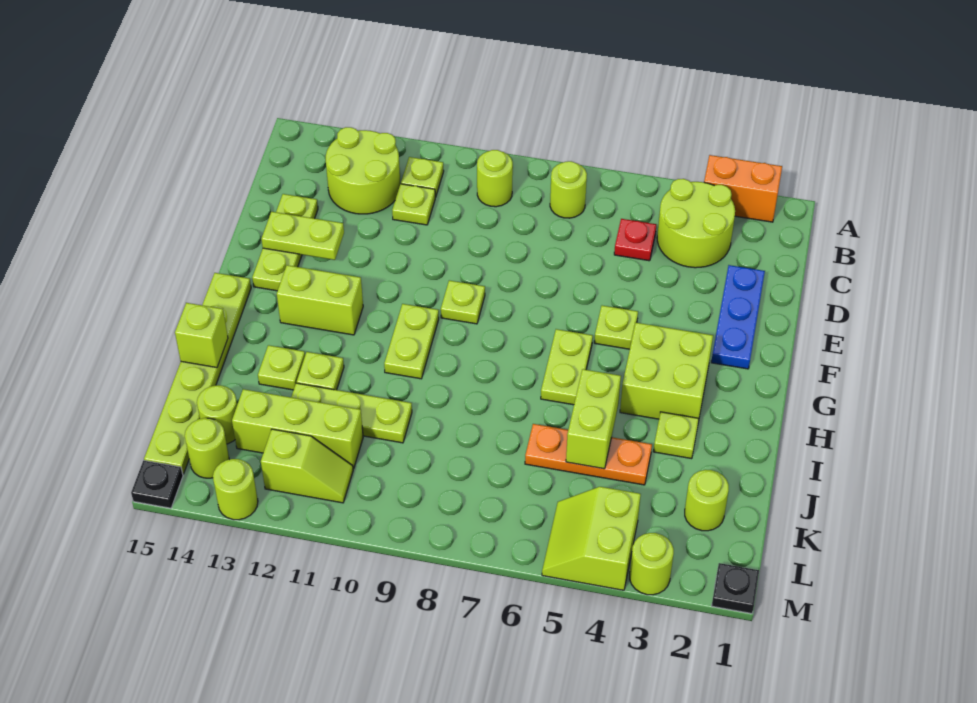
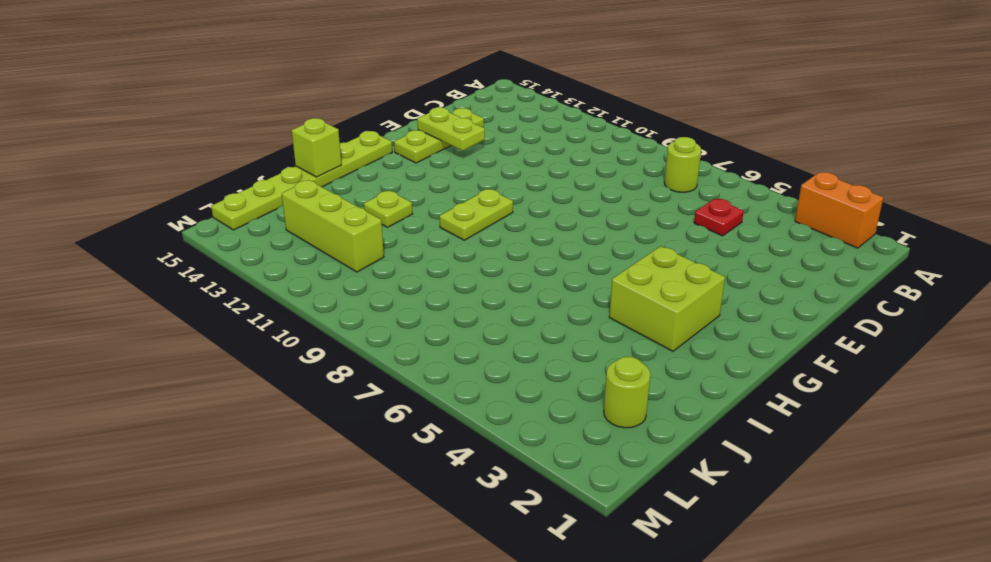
none -> lime round brick B3:C4 level 1
none -> lime round brick B9 level 1
none -> lime plate B11 level 1
none -> lime round brick B12:C13 level 1

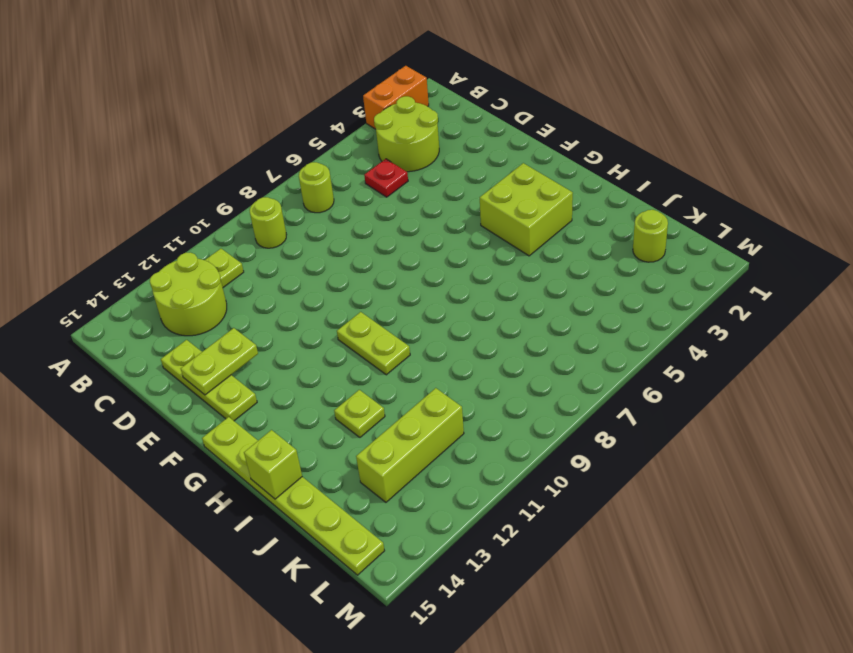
none -> lime plate C11 level 1
none -> blue plate D2:F2 level 1
none -> lime plate F5 level 1
none -> lime plate F9 level 1

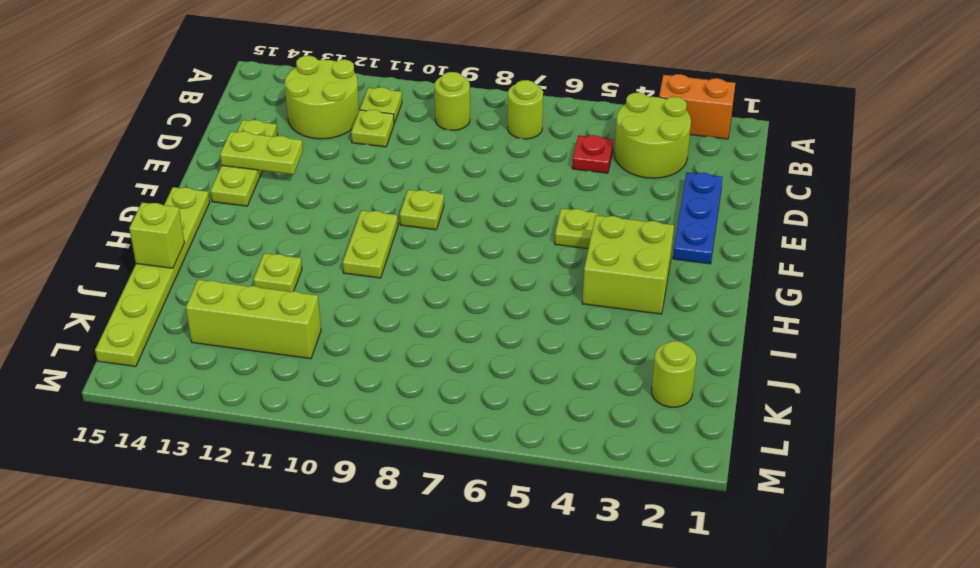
none -> lime plate G6:H6 level 1
none -> lime brick G12:G13 level 1
none -> lime plate I3 level 1
none -> lime plate I13 level 1

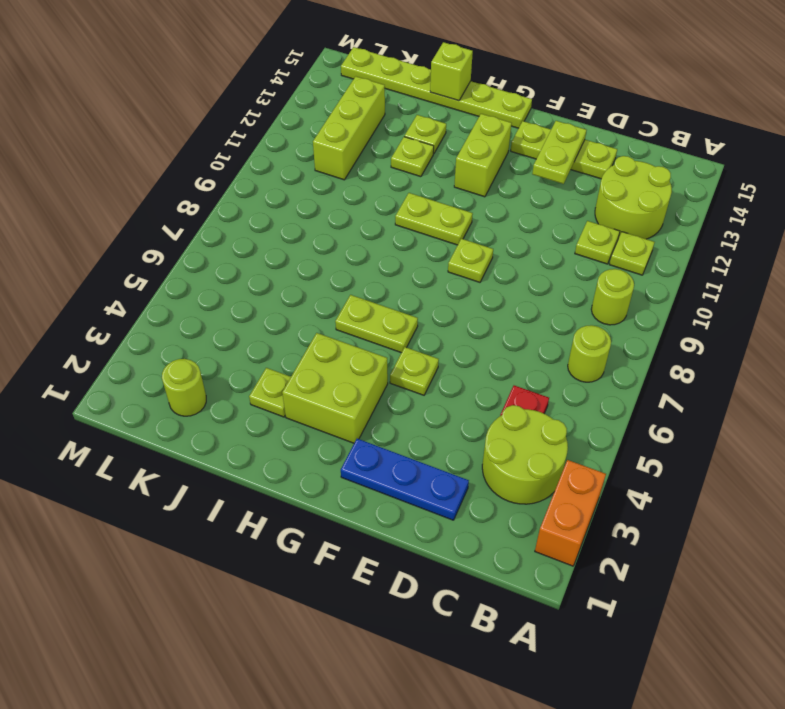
none -> orange plate J4:J6 level 1
none -> lime plate J10:J12 level 1
none -> lime round brick K14 level 1
none -> lime slope L4:M5 level 1 top 4

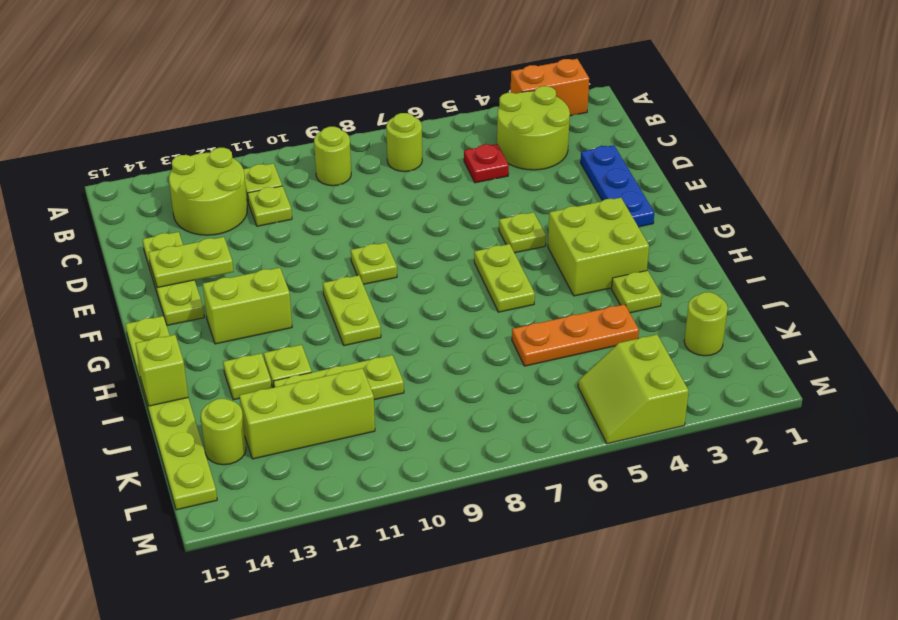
none -> lime slope L11:L12 level 1 top 12
none -> lime round brick L14 level 1
none -> black plate M1 level 1
none -> lime round brick M3 level 1

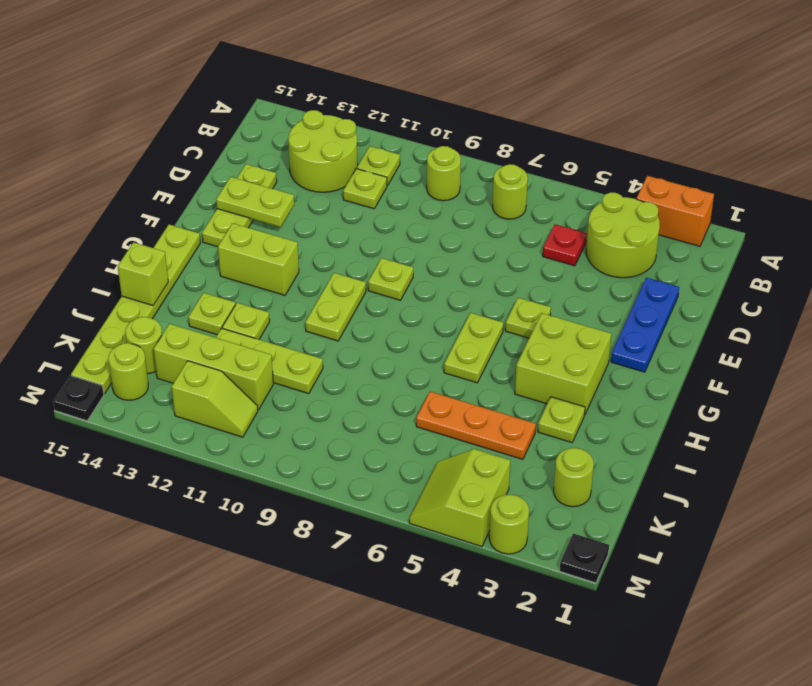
none -> lime round brick M13 level 1
none -> lime brick I5:J5 level 2

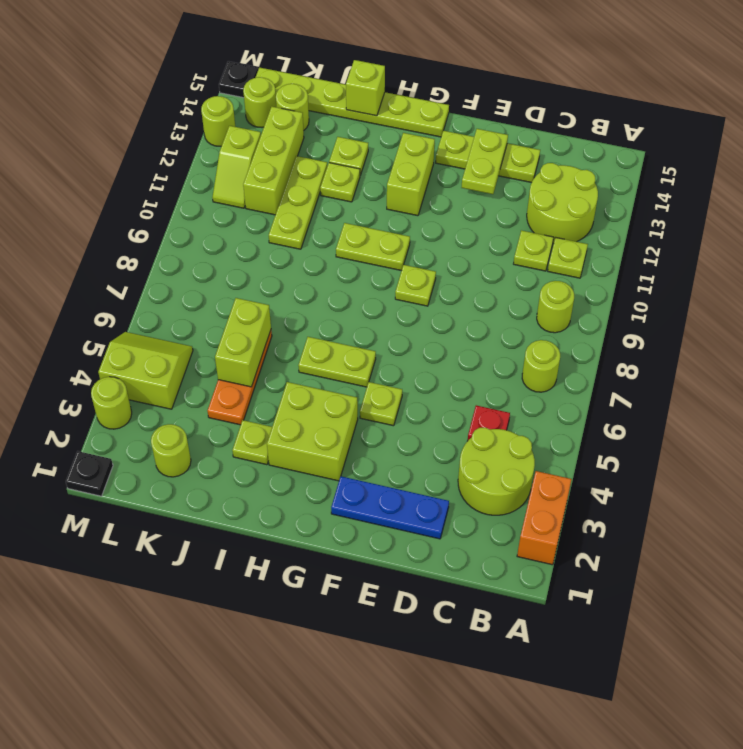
lime brick J5:J6 level 2 -> lime brick I5:J5 level 2

